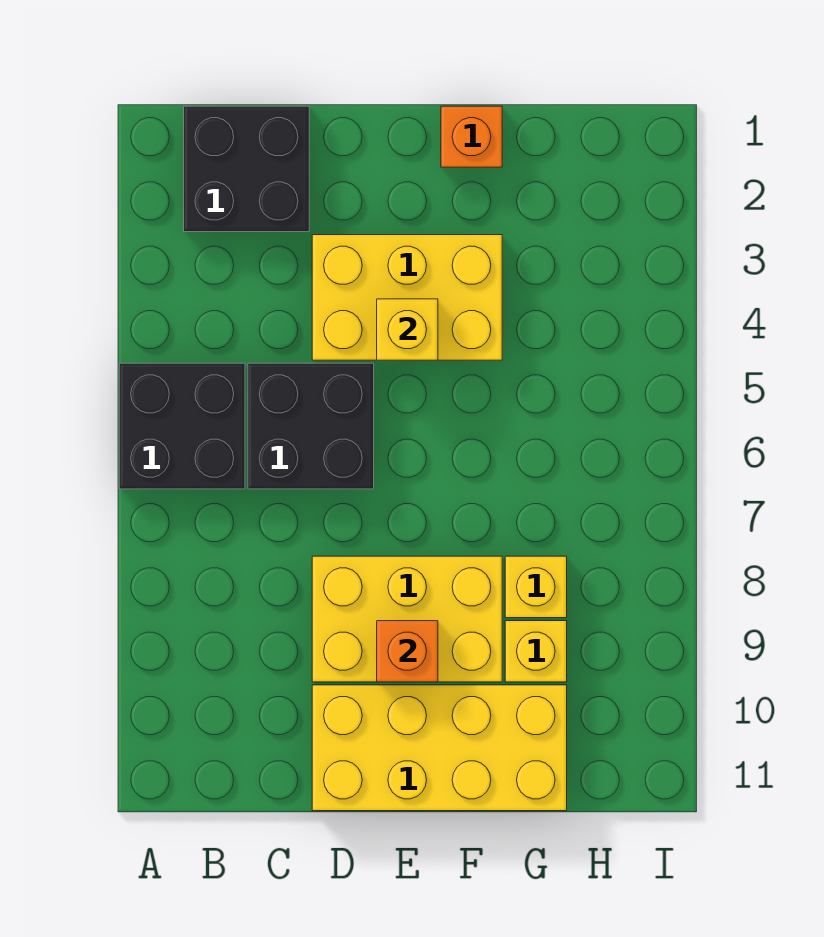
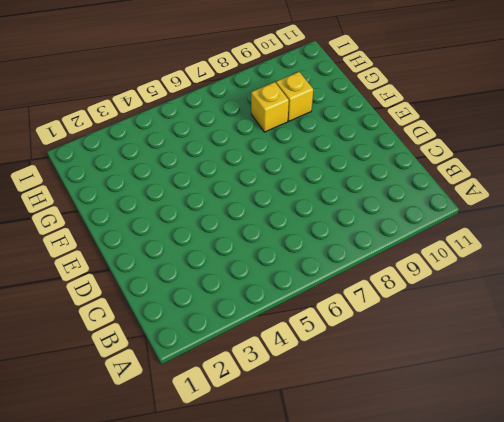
none -> black brick A5:B6 level 1
none -> black brick B1:C2 level 1

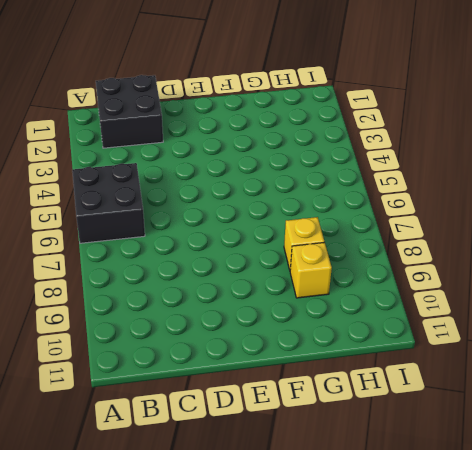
none -> black brick C5:D6 level 1
none -> yellow brick D3:F4 level 1

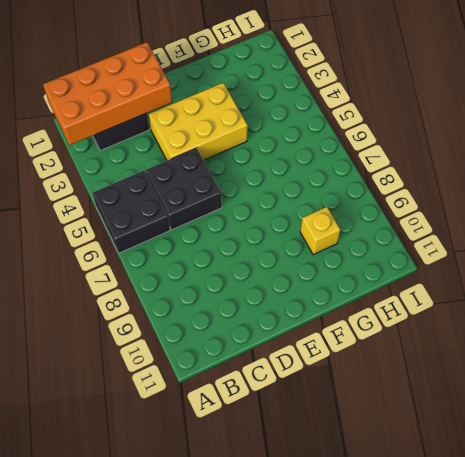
orange brick A1:D2 level 2 -> none
none -> yellow brick D8:F9 level 1
none -> yellow brick D10:G11 level 1

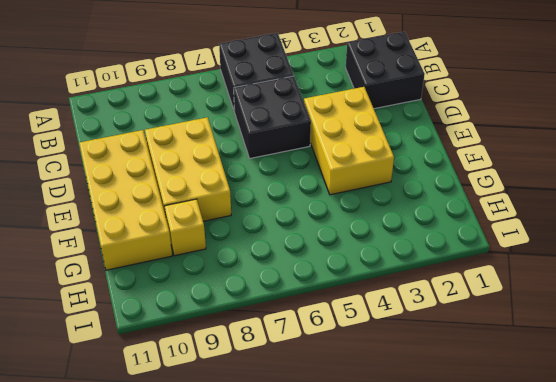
none -> orange brick F1 level 1
none -> yellow brick G8 level 1

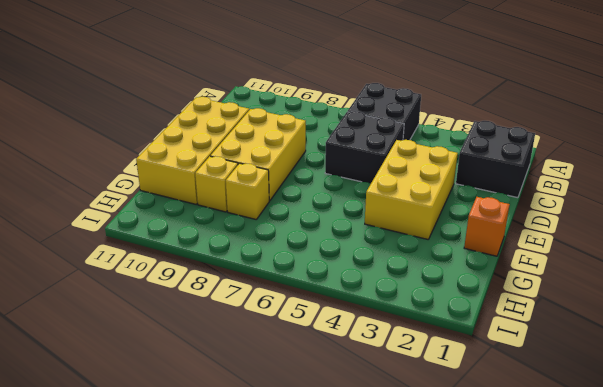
none -> yellow brick E4 level 2
none -> orange brick E9 level 2

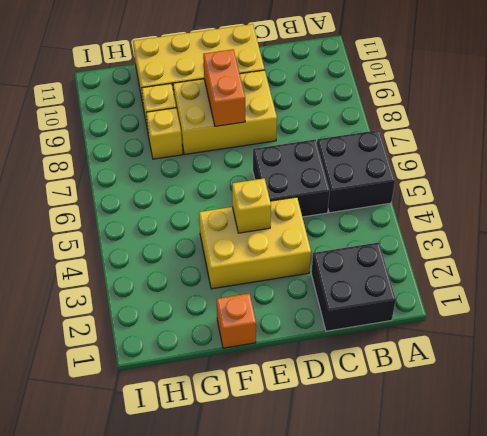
orange brick E8:E9 level 2 -> orange brick E9 level 2

